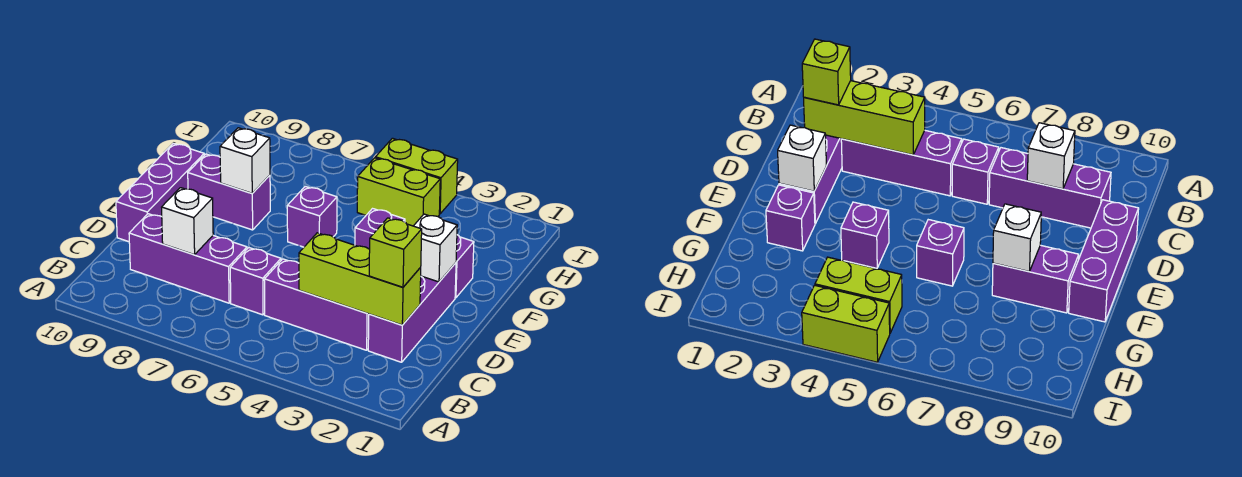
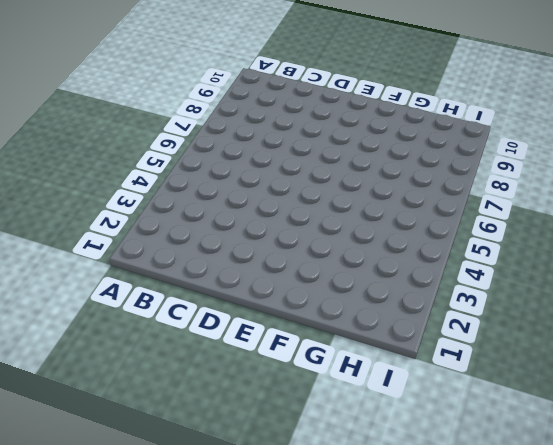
none -> purple brick C2:E2 level 1
none -> purple brick C3:C5 level 1
none -> purple brick C6 level 1

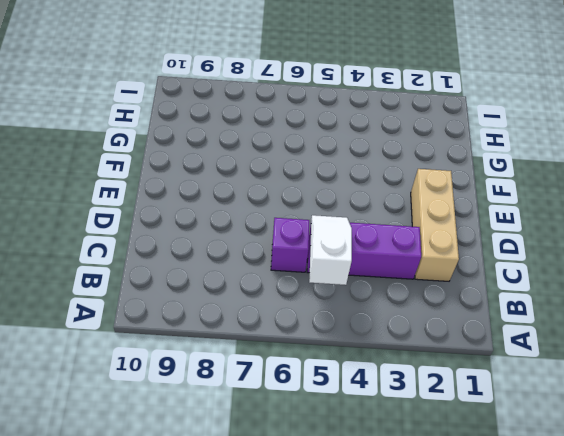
white slope B5:C5 level 2 top B -> none
tan brick C2:E2 level 1 -> purple brick C2:E2 level 1
none -> purple brick C7:C9 level 1
none -> purple brick D10:F10 level 1
none -> purple brick F2 level 1

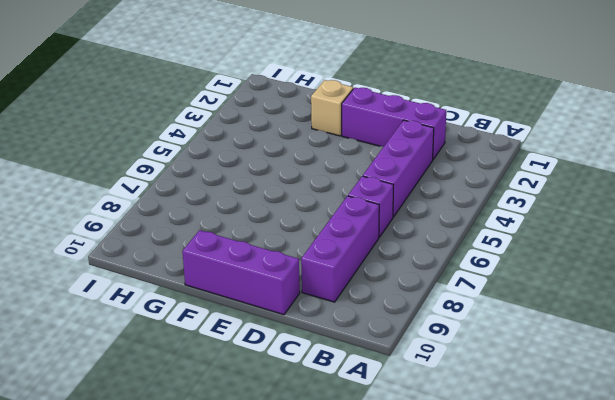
tan brick F2 level 1 -> purple brick F2 level 1
none -> purple brick F4 level 1
none -> purple brick F6 level 1
none -> purple brick F8:F9 level 1

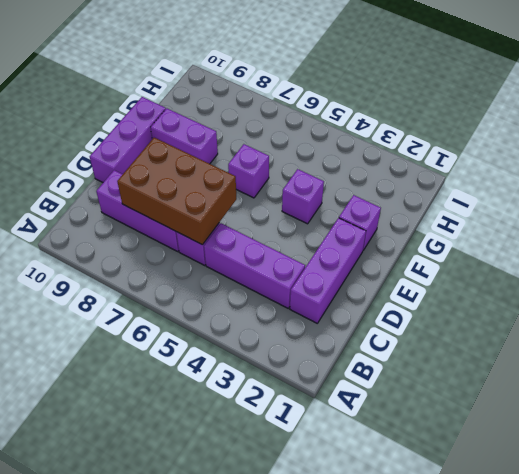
brown brick C6:D8 level 2 -> white brick C8 level 2
none -> lime brick H4:H5 level 1
none -> lime brick I4:I5 level 1
none -> lime brick C2:C4 level 2

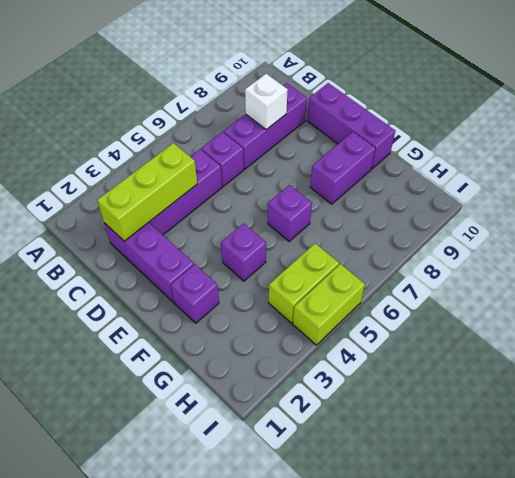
none -> white brick E2 level 2
none -> white brick F8 level 2
none -> lime brick C2 level 3

